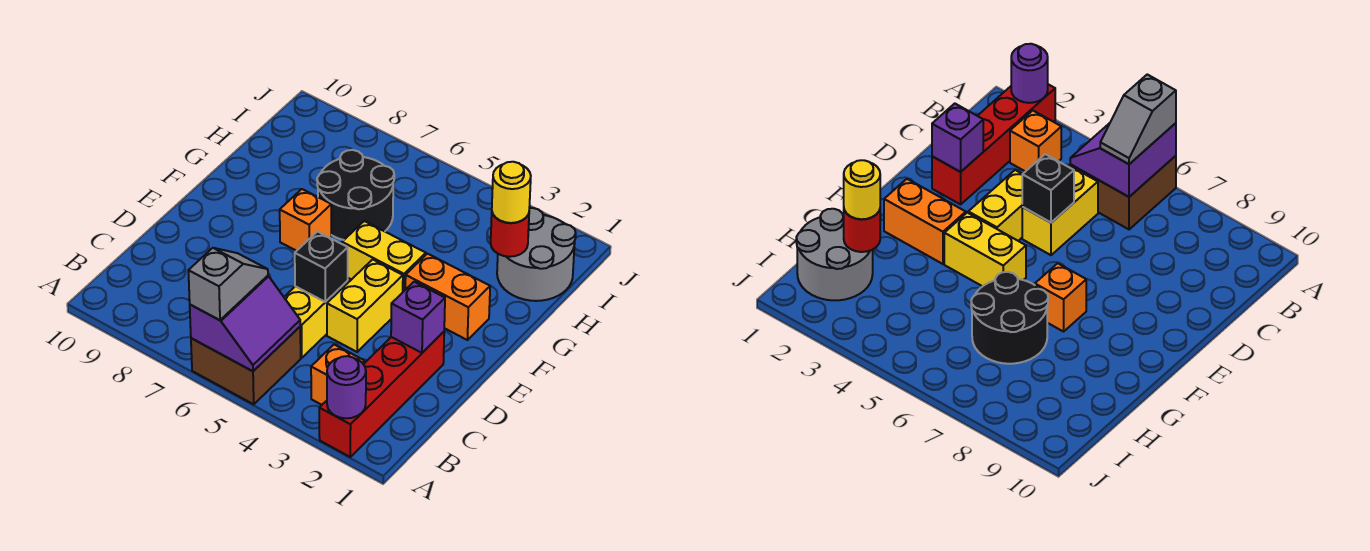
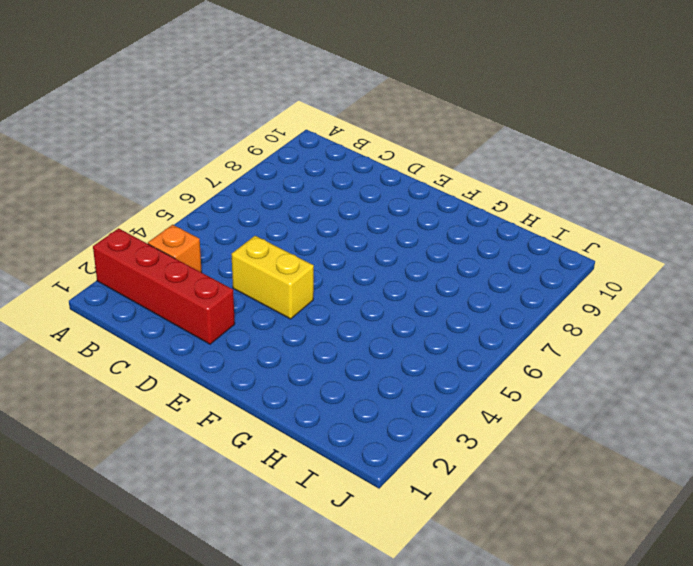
none -> brown brick A5:B6 level 1
none -> yellow brick C5:D5 level 1
none -> orange brick F2:F3 level 1

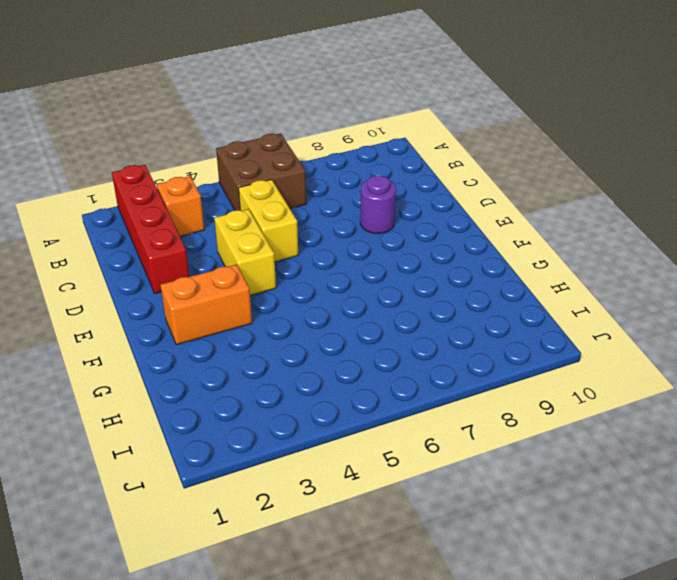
purple round brick D8 level 1 -> purple round brick A2 level 2
none -> yellow brick F4:F5 level 1
none -> orange brick F7 level 1
none -> black round brick G6:H7 level 1

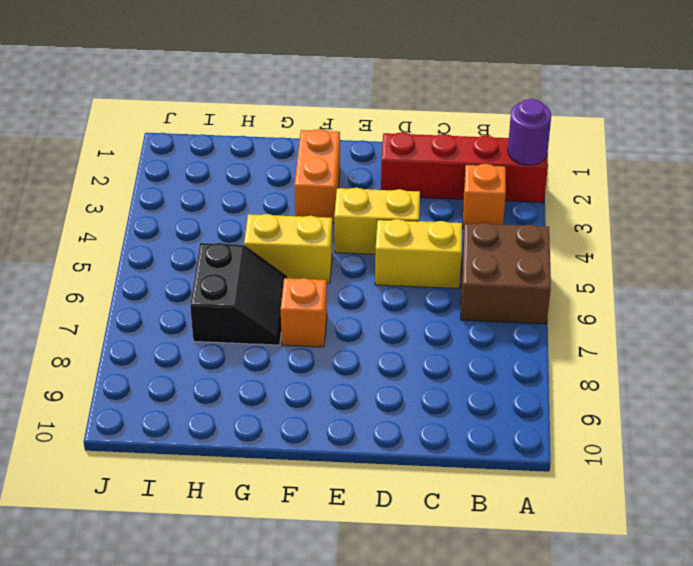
yellow brick F5:G5 level 1 -> yellow brick F4:F5 level 1
black slope G6:H7 level 1 top H -> black round brick G6:H7 level 1
none -> grey round brick H1:I2 level 1
none -> purple slope A5:B6 level 2 top 6
none -> purple brick D2 level 2

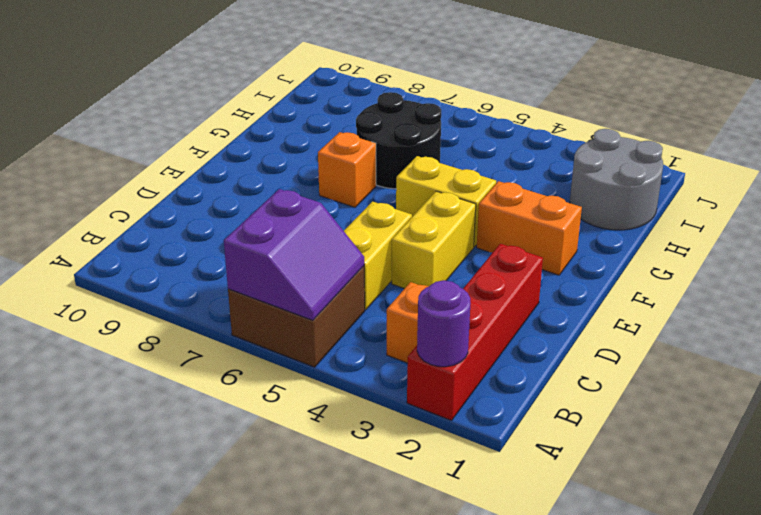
none -> purple brick D2 level 2
none -> black brick D5 level 2
none -> red round brick H2 level 2

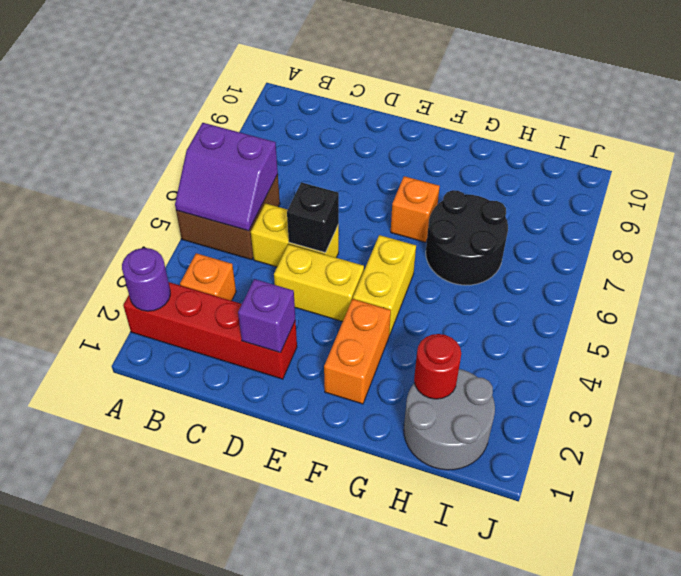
none -> grey slope A6:B6 level 3 top A
none -> yellow round brick H2 level 3

